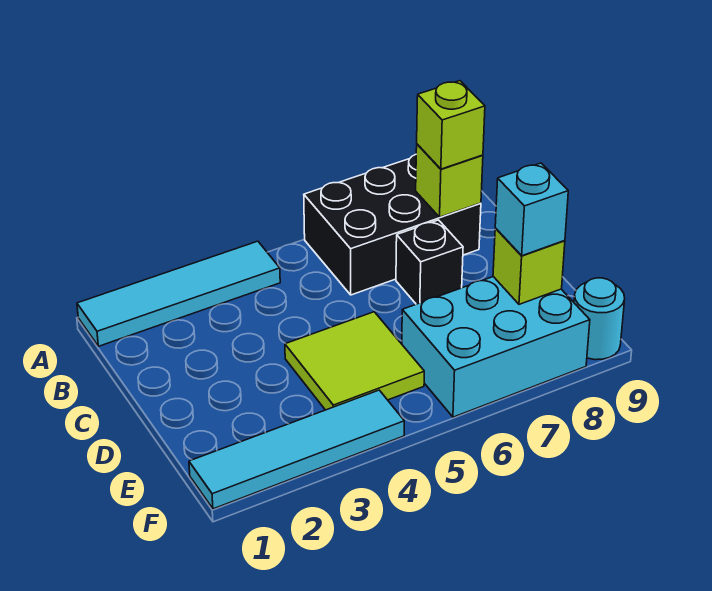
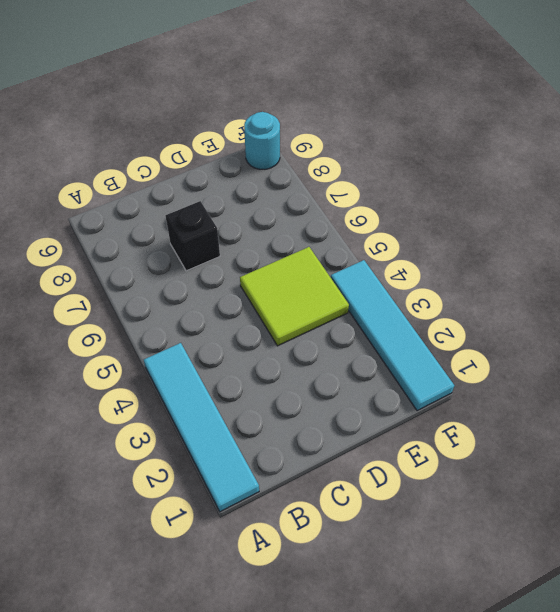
none -> black brick A6:B8 level 1
none -> cyan brick E6:F8 level 1

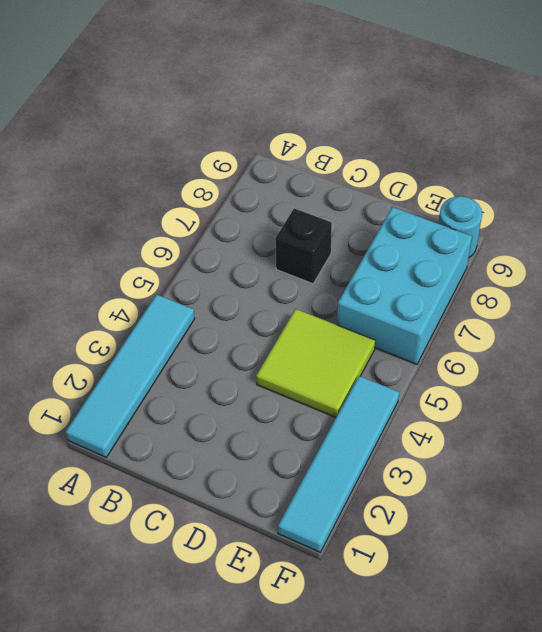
none -> black brick A6:B8 level 1
none -> lime brick B8 level 2

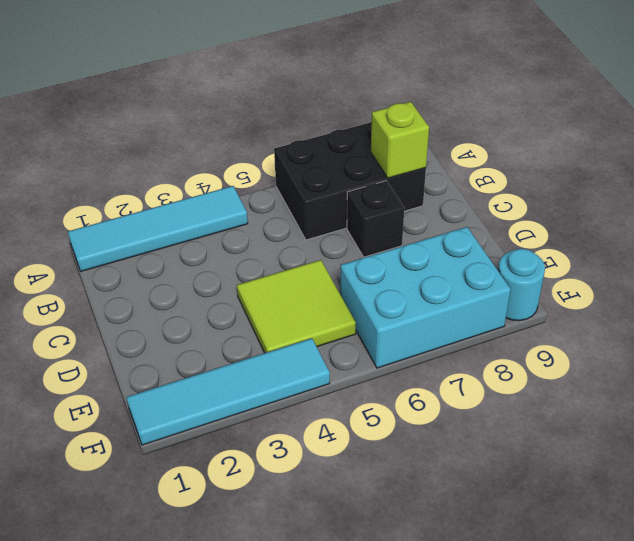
none -> lime brick E8 level 2
none -> lime brick B8 level 3

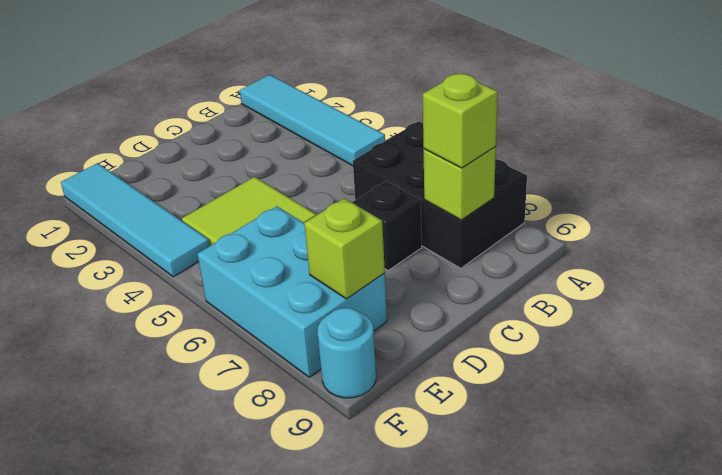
none -> cyan brick E8 level 3

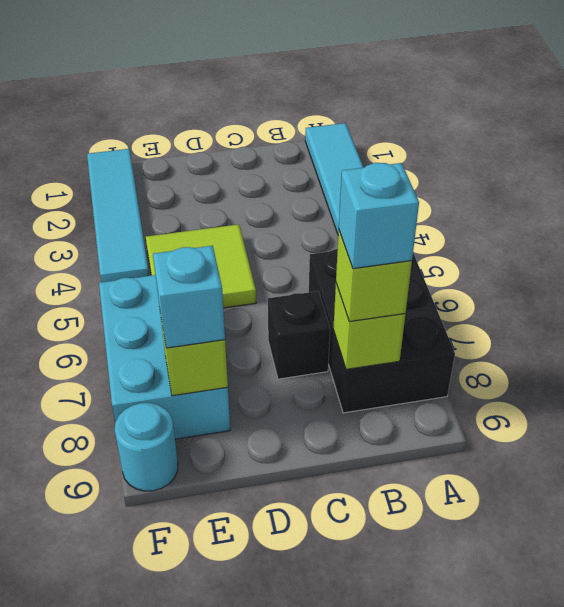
cyan brick B8 level 4 -> none

